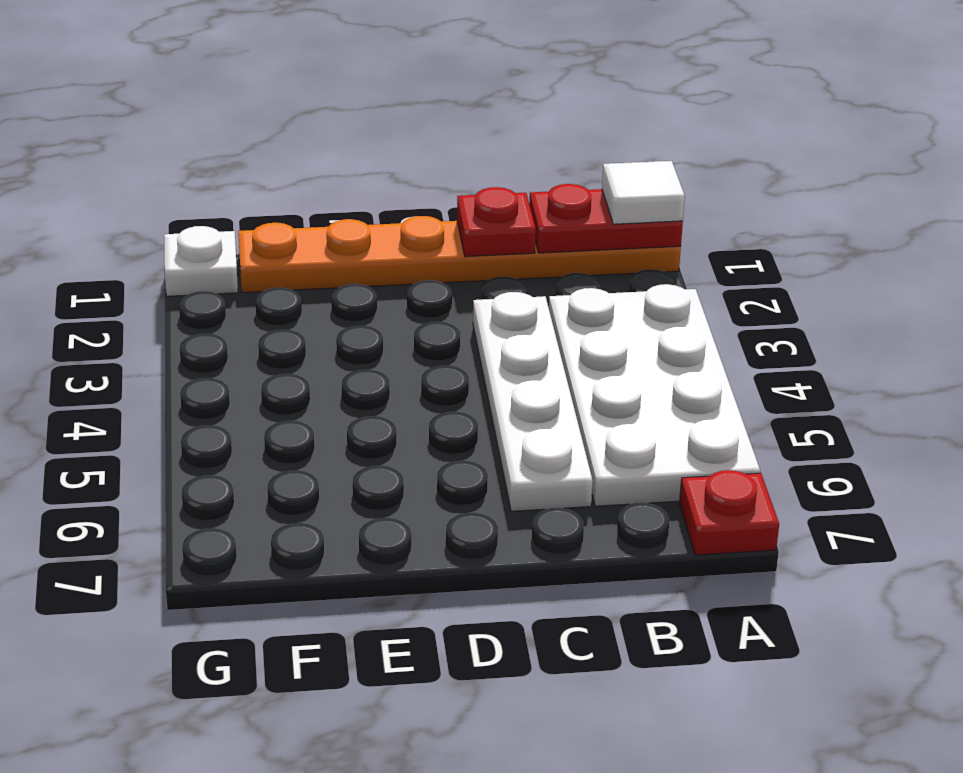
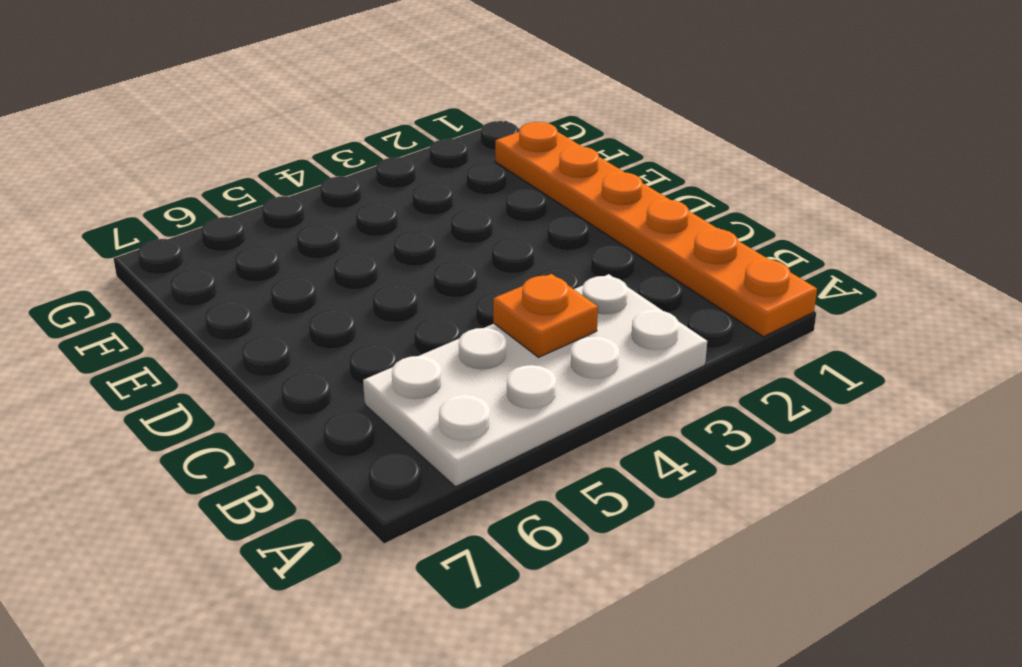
orange plate B4 level 2 -> none
none -> red plate A7 level 1
none -> white plate C3:C6 level 1

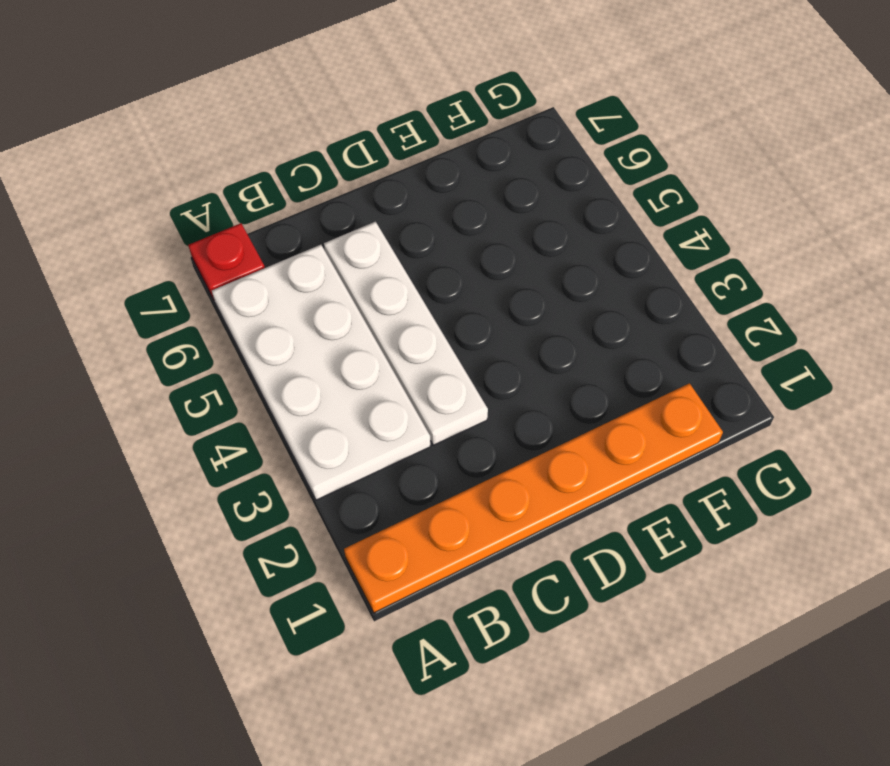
none -> white plate G1 level 1
none -> red plate A1:B1 level 2

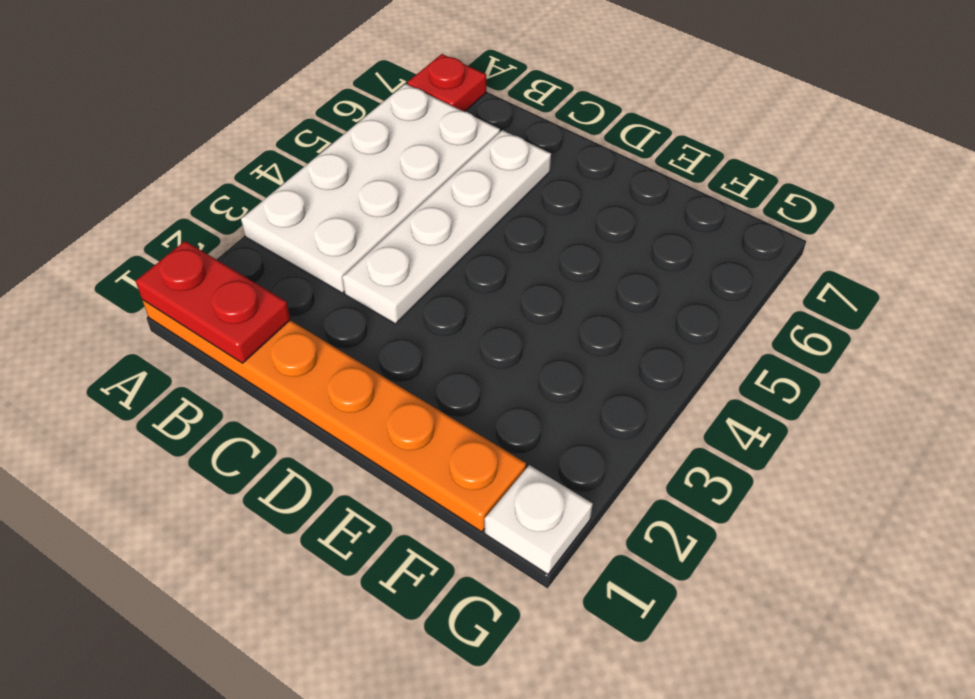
none -> red plate C1 level 2
none -> white tile A1 level 3

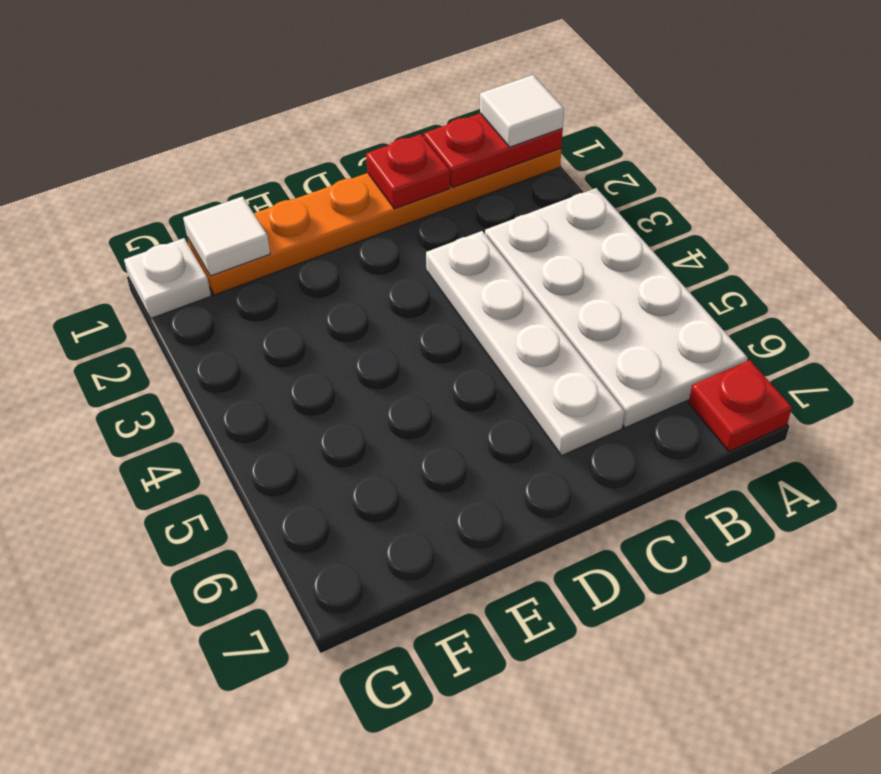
white tile F1 level 2 -> none

